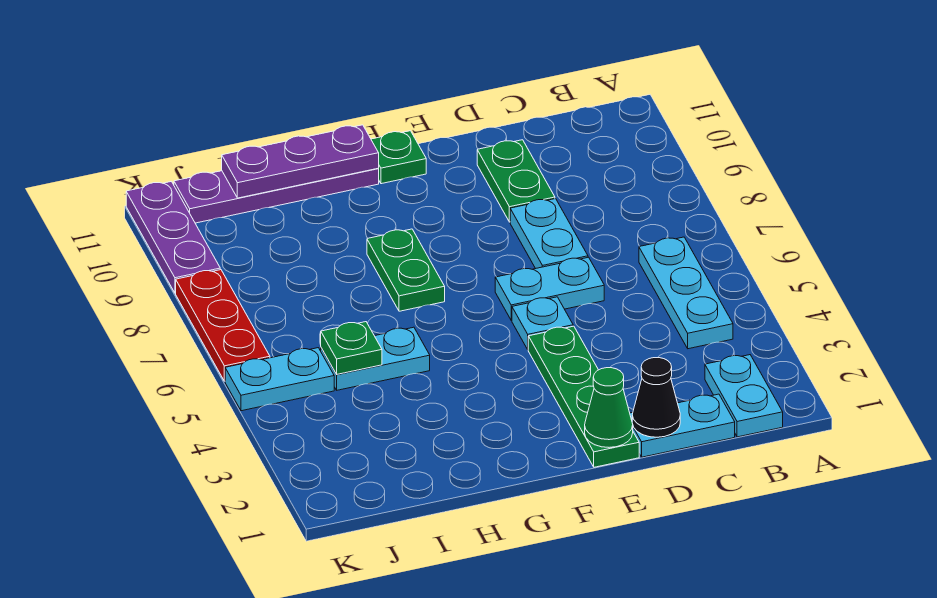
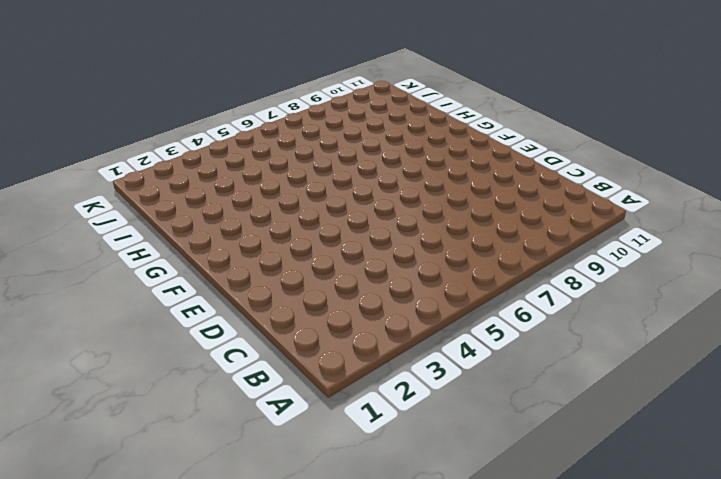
none -> cyan plate B1:B2 level 1
none -> cyan plate B4:B6 level 1
none -> cyan plate C1:D1 level 1

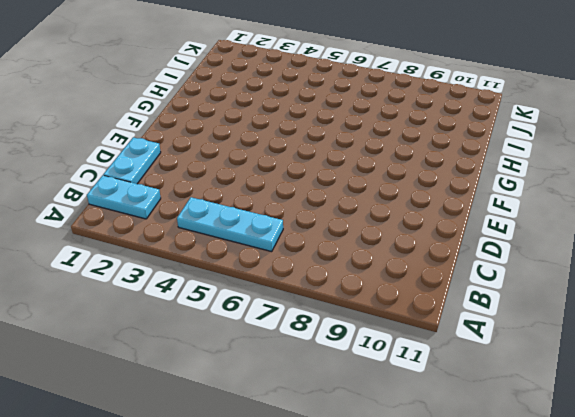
none -> cyan plate D6:E6 level 1
none -> cyan plate D7:D8 level 1
none -> green plate D9:D10 level 1

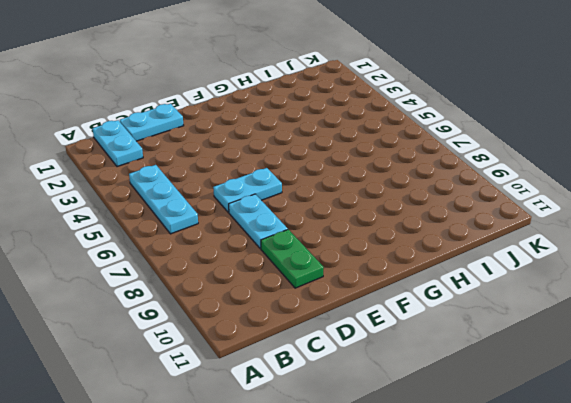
none -> green plate E1:E4 level 1
none -> cyan plate E5 level 1
none -> green plate F11 level 1

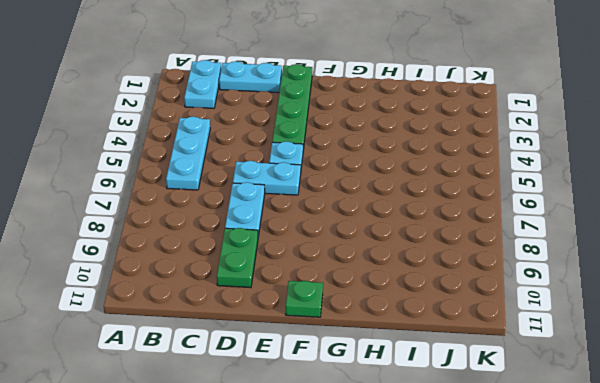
none -> green plate G7:G8 level 1
none -> purple plate G11:J11 level 1
none -> cyan plate H5:I5 level 1

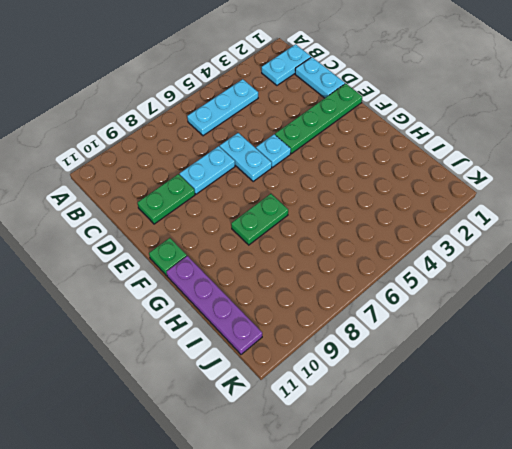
none -> cyan plate H5:I5 level 1
none -> cyan plate J5:K5 level 1
none -> red plate K6:K8 level 1

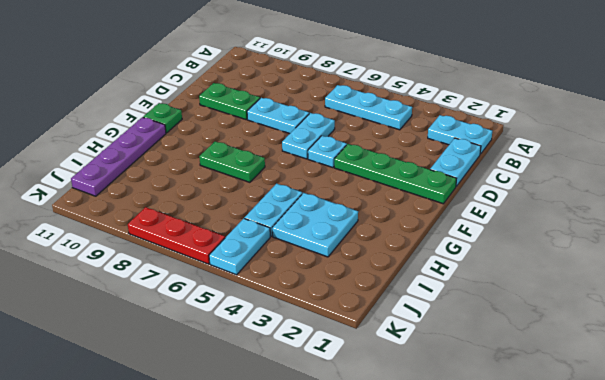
cyan plate H3:I4 level 1 -> none
none -> purple plate K9:K11 level 1
none -> black cone D1 level 2
none -> green cone E1 level 2

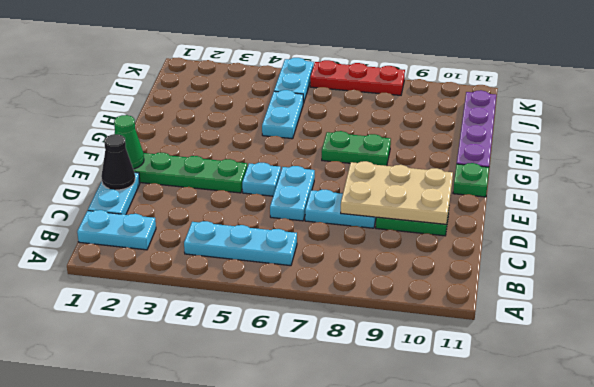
tan plate D8:E10 level 2 -> none
none -> purple plate K9:K11 level 1
none -> purple plate G11:I11 level 2
none -> green plate I5 level 2

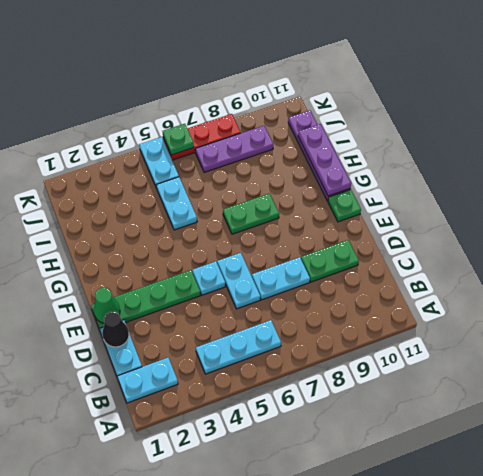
purple plate J7:J9 level 1 -> purple plate K9:K11 level 1
green plate K6 level 2 -> green plate I5 level 2

